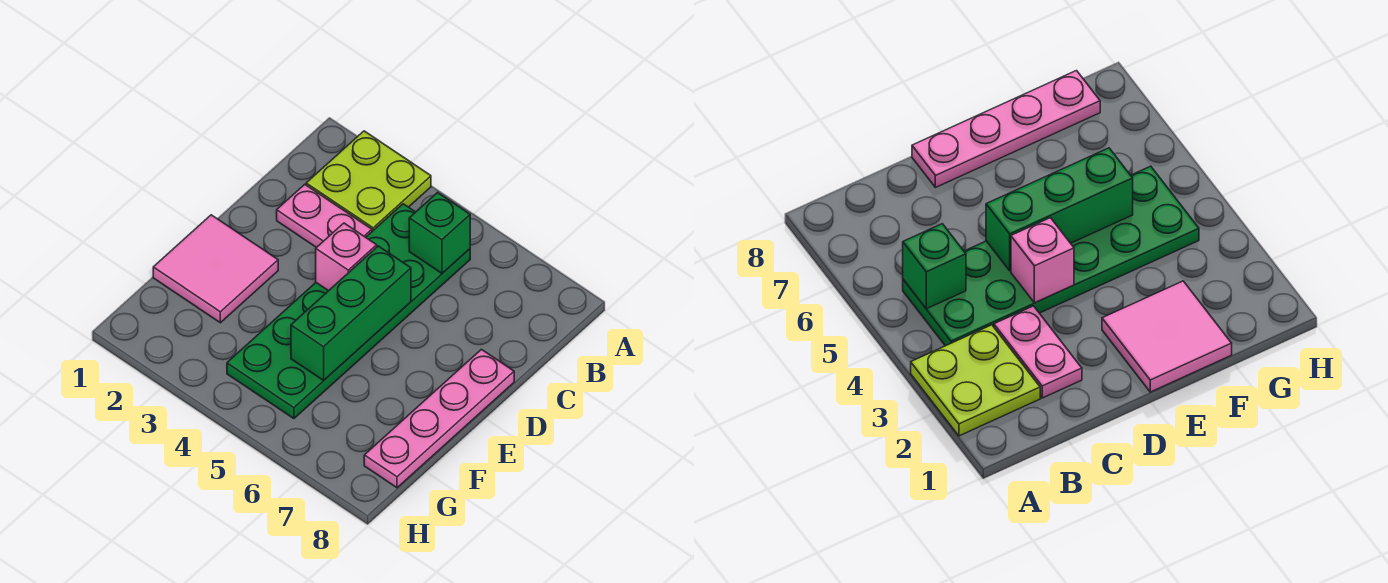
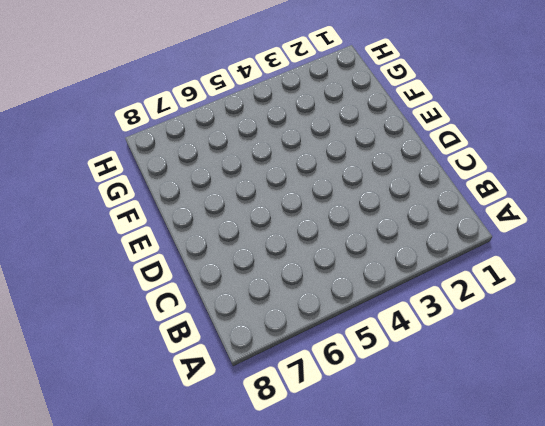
none -> lime plate A2:B3 level 1
none -> green plate B4:G5 level 1

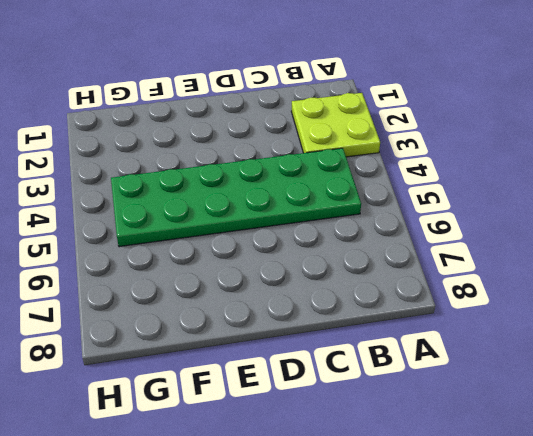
none -> pink plate C2:C3 level 1
none -> pink plate D8:G8 level 1

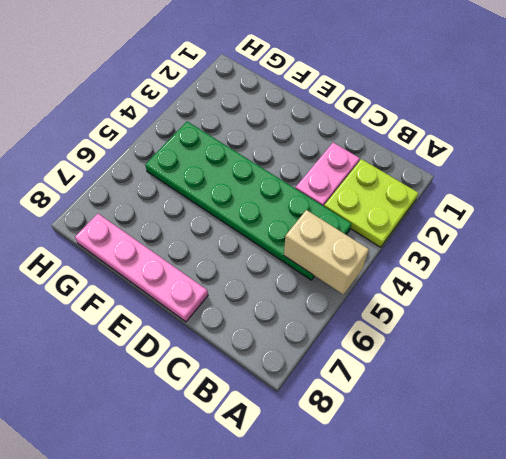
tan brick A5:B5 level 2 -> green brick B5 level 2
none -> pink tile E1:F2 level 1
none -> pink brick D4 level 2

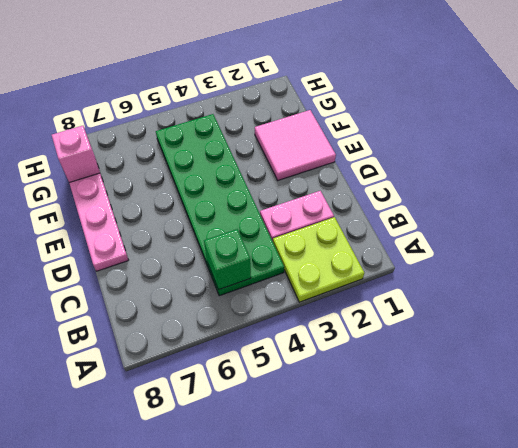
pink brick G8 level 2 -> pink brick D4 level 2
none -> green brick D5:F5 level 2

